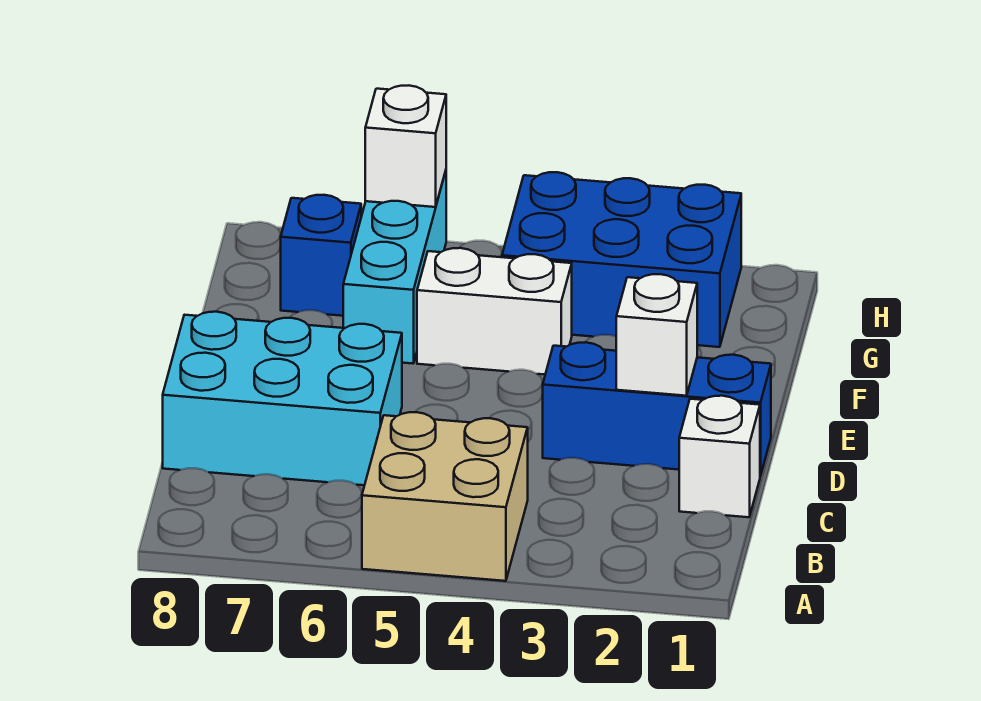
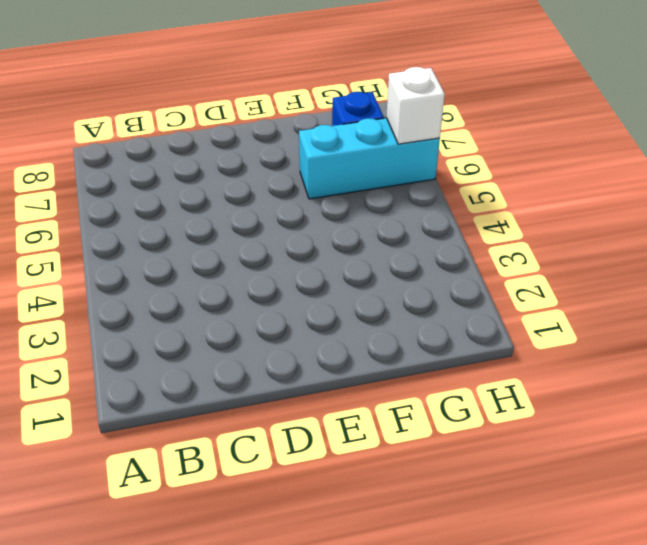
none -> tan brick A4:B5 level 1
none -> white brick C1 level 1

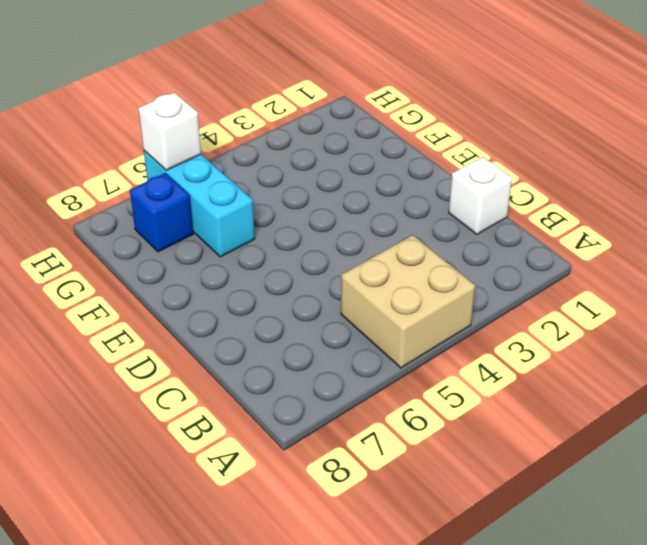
none -> cyan brick C6:D8 level 1
none -> blue brick D1:D3 level 1

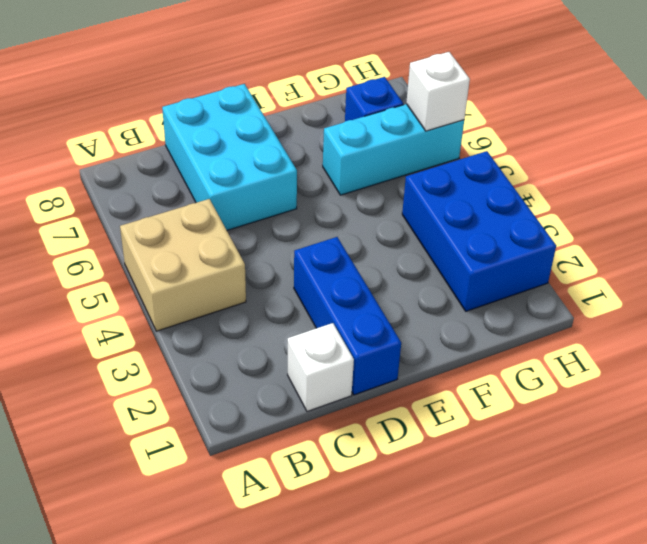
none -> white brick F4:F5 level 1
none -> white brick D2 level 2

